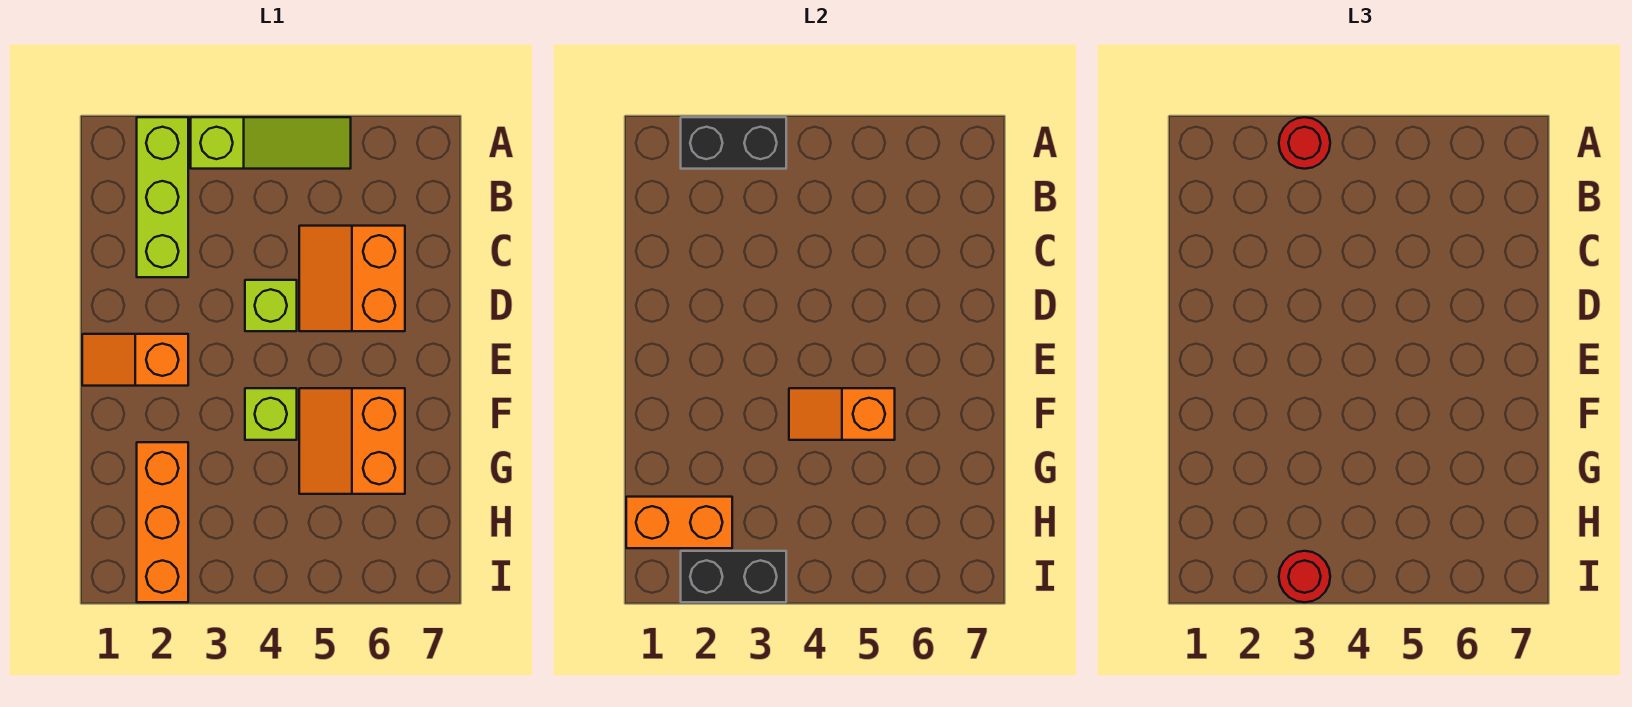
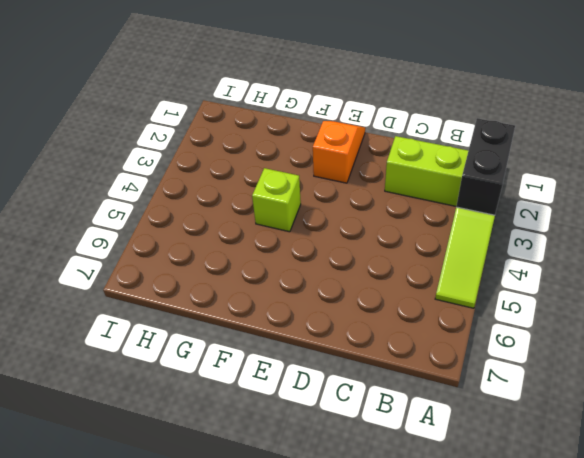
none -> orange slope C5:D6 level 1 top 6
none -> lime brick D4 level 1
none -> orange slope F5:G6 level 1 top 6

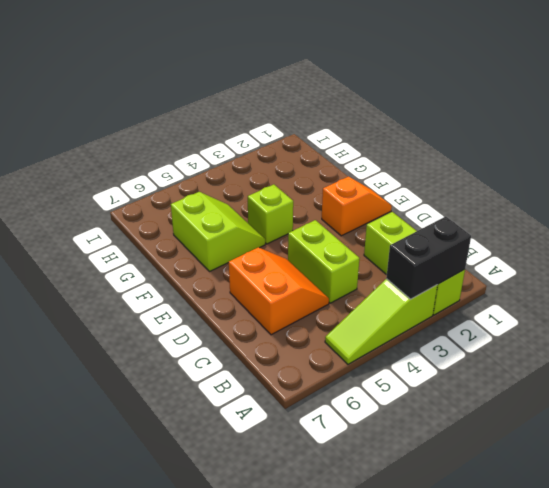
lime brick C4:D4 level 1 -> lime brick D4 level 1
lime slope F5:G6 level 1 top 6 -> orange slope F5:G6 level 1 top 6
none -> orange brick G2:I2 level 1
none -> orange slope F4:F5 level 2 top 5
none -> orange brick H1:H2 level 2

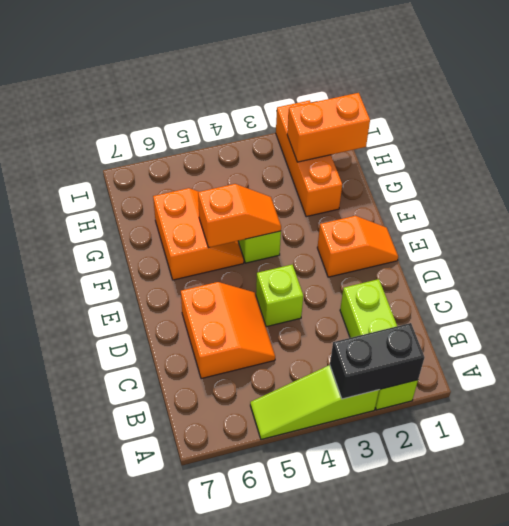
none -> black brick I2:I3 level 2
none -> red round brick A3 level 3
none -> red round brick I3 level 3

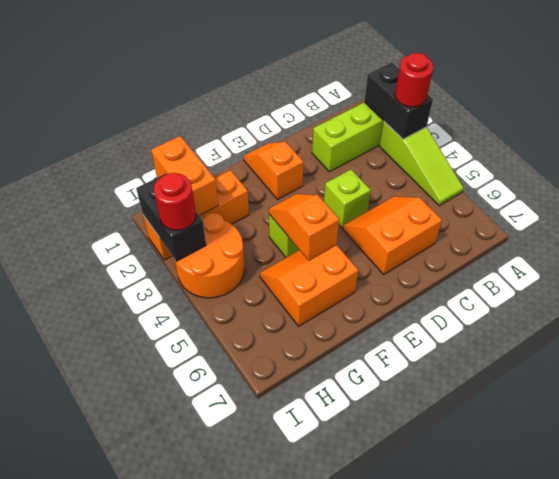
orange round brick H3:I4 level 1 -> none

